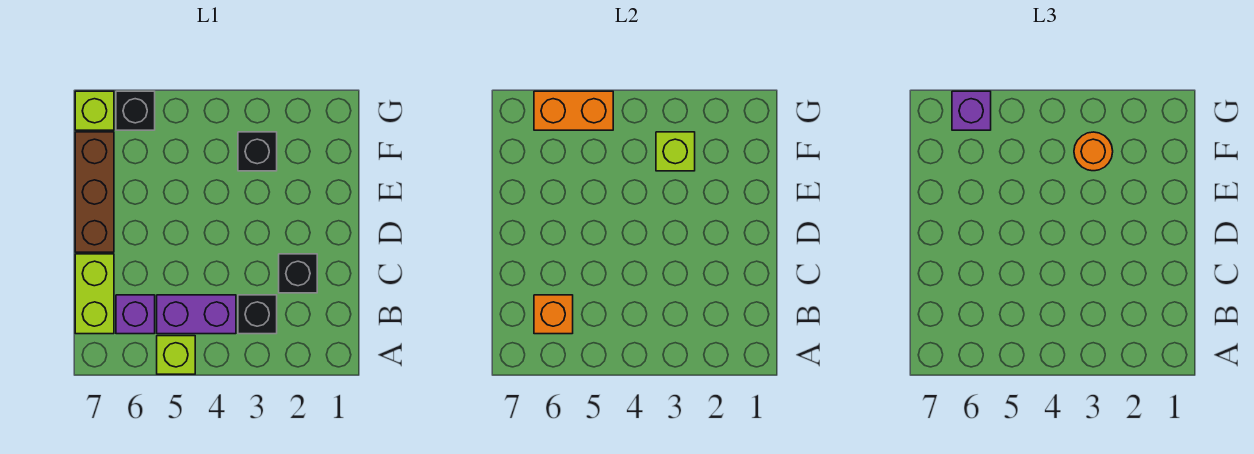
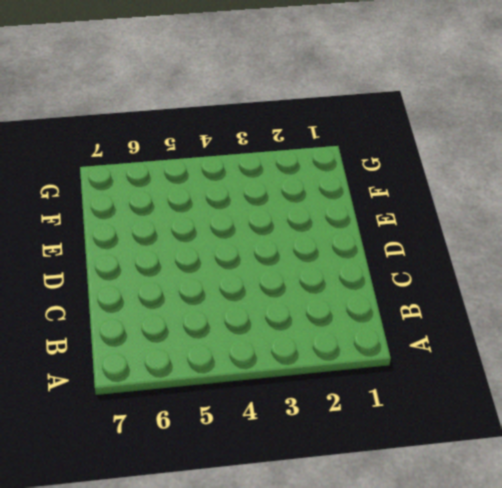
none -> lime brick A5 level 1
none -> black brick B3 level 1
none -> purple brick B4:B5 level 1

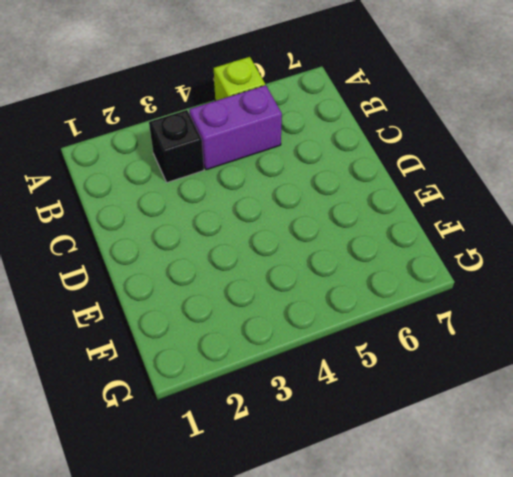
none -> purple brick B6 level 1
none -> lime brick B7:C7 level 1
none -> black brick C2 level 1

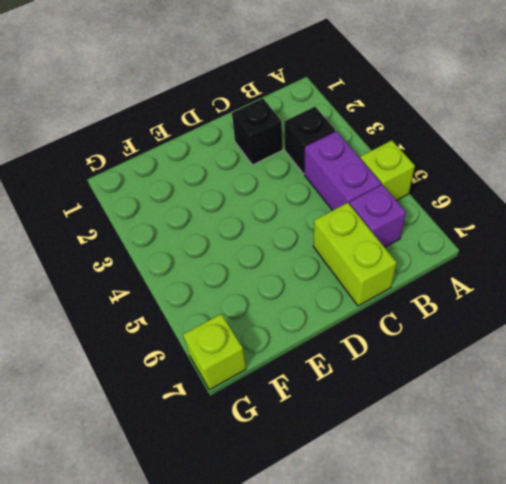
lime brick C6:C7 level 1 -> lime brick B7:C7 level 1
none -> brown brick D7:F7 level 1
none -> black brick F3 level 1
none -> black brick G6 level 1

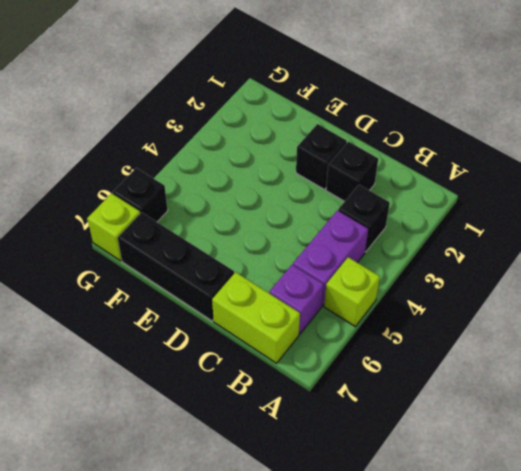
black brick D2 level 1 -> black brick F3 level 1
black brick D7:F7 level 1 -> brown brick D7:F7 level 1
none -> orange brick B6 level 2
none -> lime brick F3 level 2
none -> orange brick G5:G6 level 2

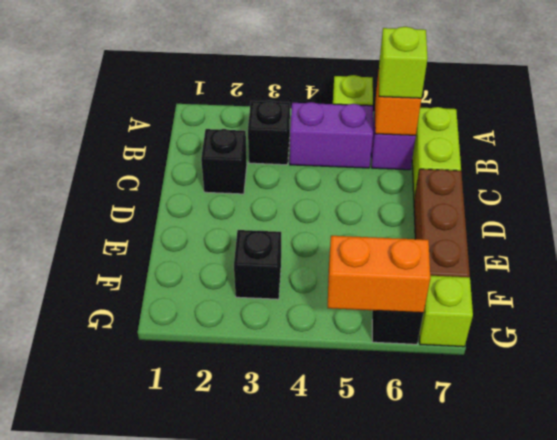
lime brick B6 level 3 -> lime brick F3 level 2
none -> orange round brick F3 level 3
none -> purple brick G6 level 3

